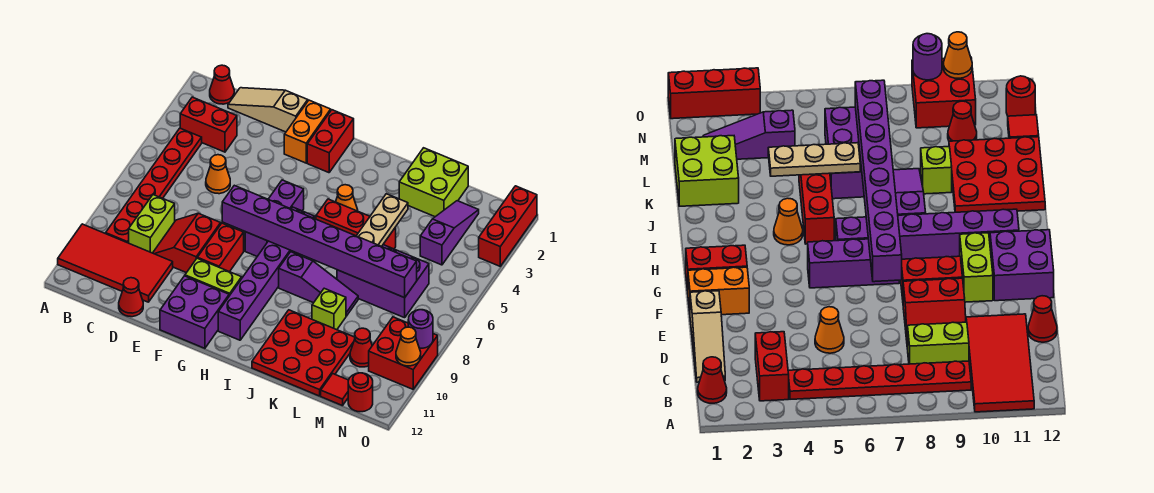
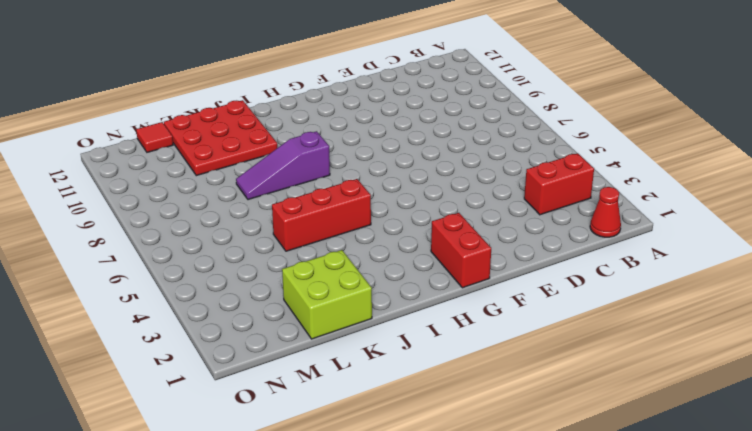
none -> red tile A10:D11 level 1
none -> red plate B4:B9 level 1
none -> tan slope C1:E1 level 1 top E
none -> lime brick C8:C9 level 1

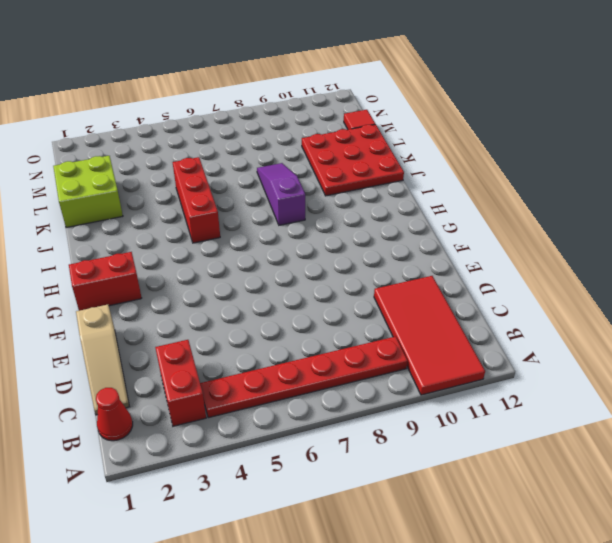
none -> lime brick C8:C9 level 1
none -> orange cone D5 level 1
none -> red slope D8:E9 level 1 top E
none -> red cone D12 level 1

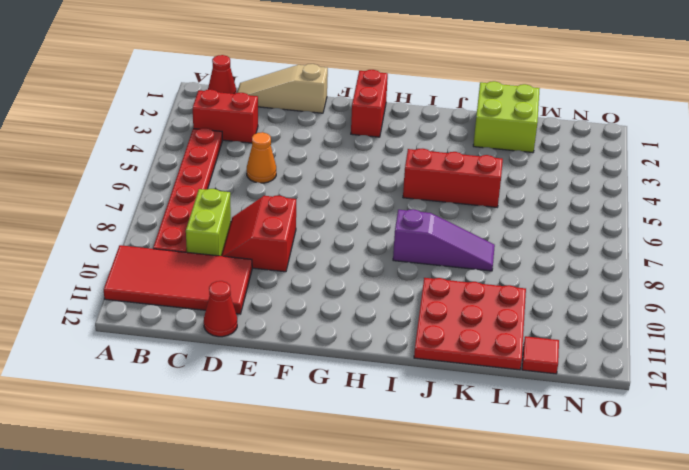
none -> orange brick F1:F2 level 1
none -> red brick F8:F9 level 1
none -> lime brick F10:G10 level 1
none -> purple brick F11:G12 level 1

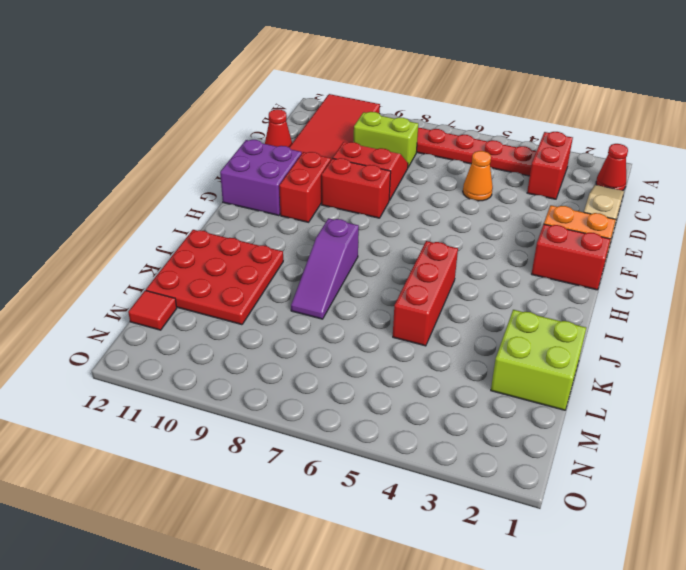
red brick F10:G10 level 1 -> lime brick F10:G10 level 1
none -> purple brick G5:G7 level 1
none -> purple brick H6:H11 level 1
none -> orange cone I4 level 1
none -> purple brick K6:M7 level 1

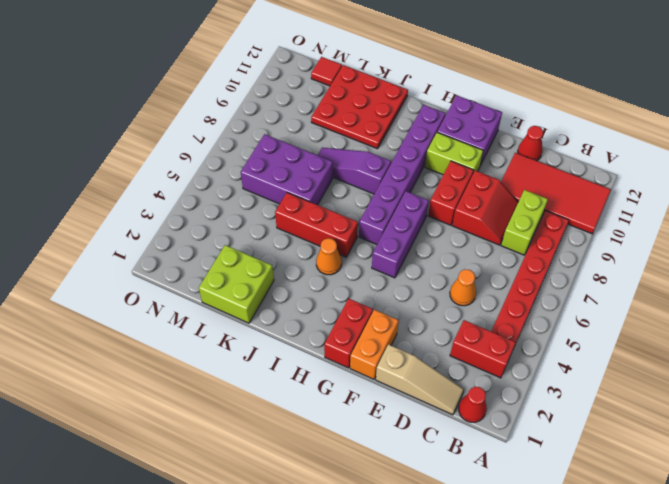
none -> lime brick K9 level 1
none -> purple slope M2:M4 level 1 top 4
none -> red cone M10 level 1
none -> red brick N9:O10 level 1

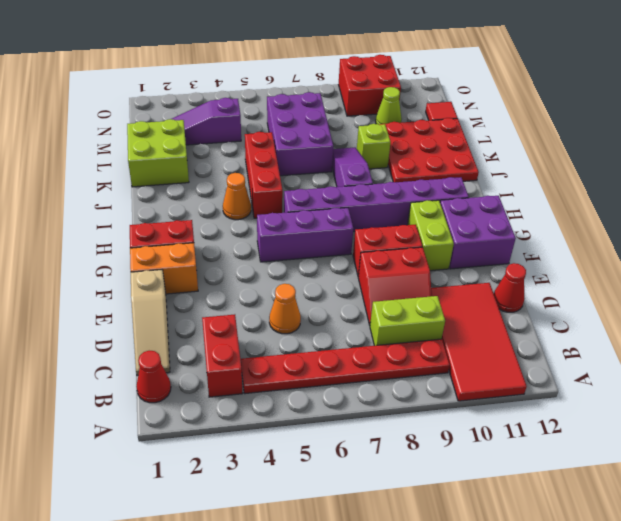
lime cone M10 level 1 -> red cone M10 level 1
none -> red round brick N12 level 1
none -> red brick O1:O3 level 1
none -> purple brick F7:M7 level 2
none -> tan plate K4:K6 level 2

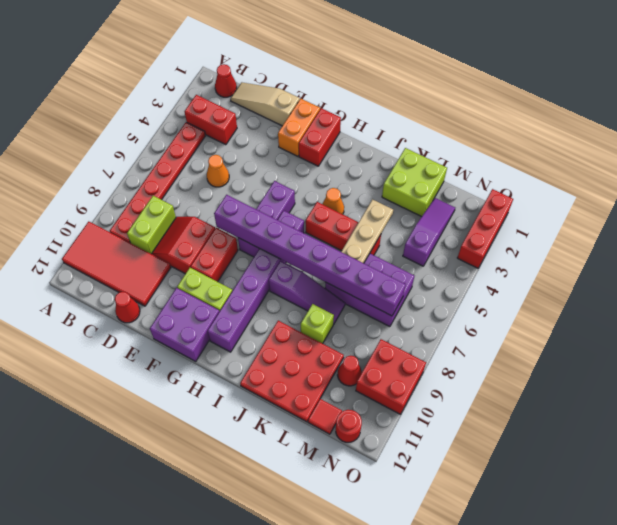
none -> purple round brick O9 level 2
none -> orange cone O10 level 2

